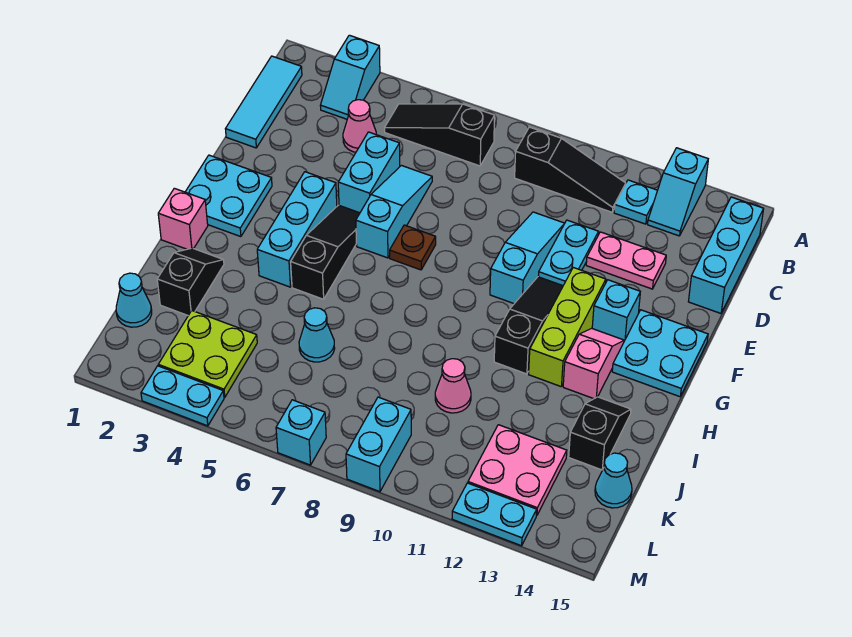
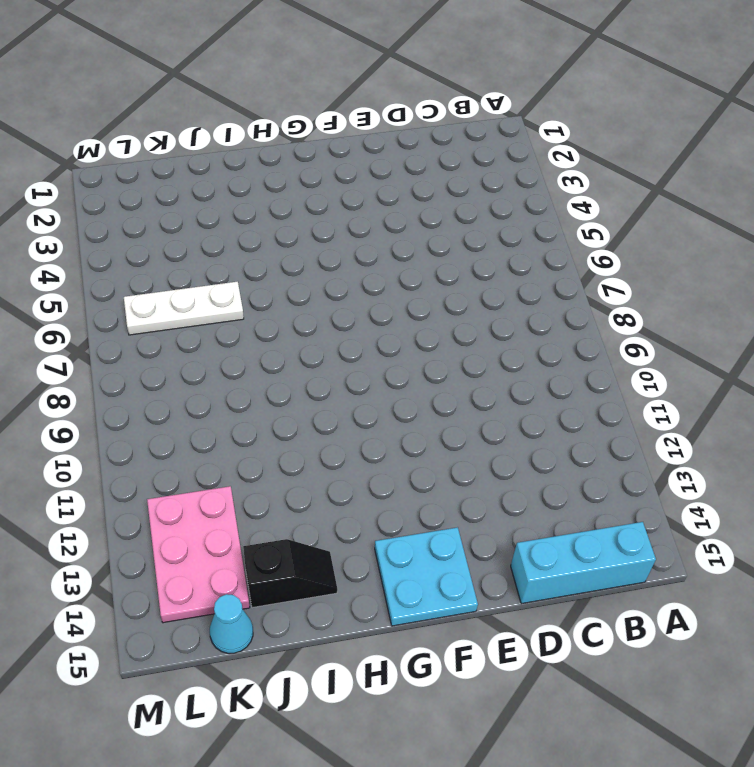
white plate J6:L6 level 1 -> cyan cone J6 level 1
pink plate K12:L14 level 1 -> pink plate K12:L13 level 1
none -> cyan slope A3:B3 level 1 top A
none -> cyan slope A13:B13 level 1 top A
none -> cyan tile B1:D1 level 1
none -> black slope B5:B7 level 1 top 7

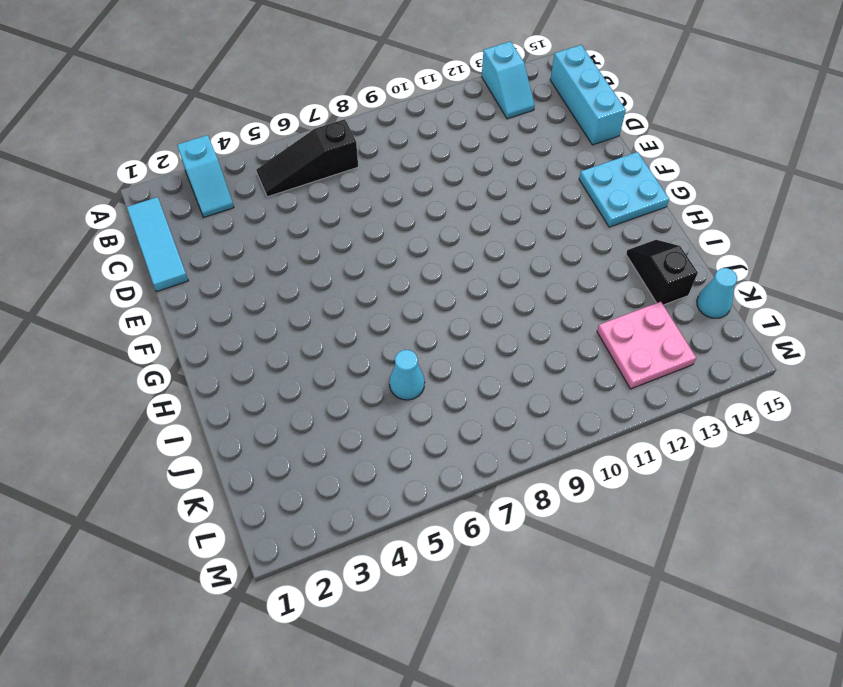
none -> black slope B9:B11 level 1 top 9
none -> cyan plate B12 level 1
none -> pink cone C4 level 1
none -> cyan brick D5:E5 level 1

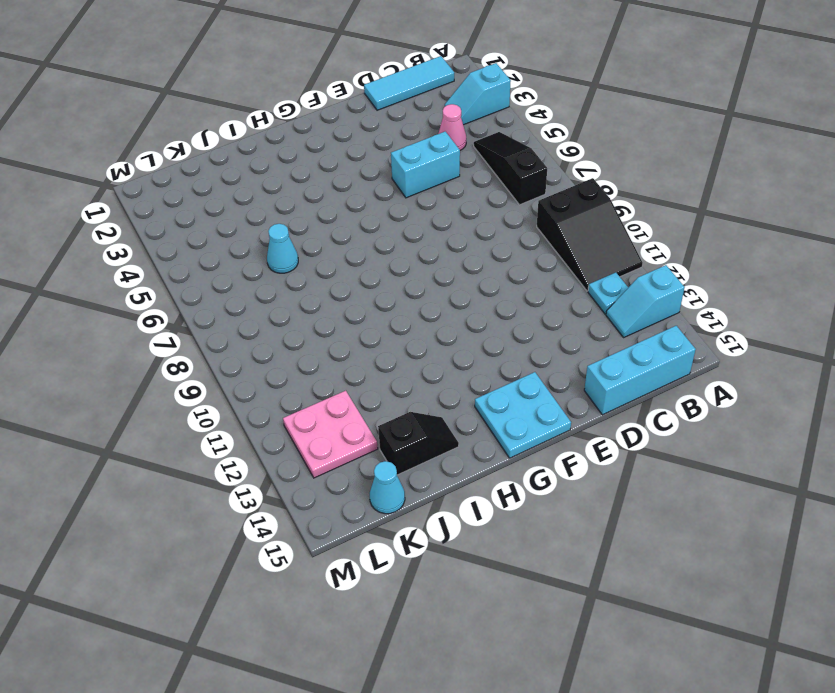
black slope A9:B11 level 1 top 9 -> black slope B9:B11 level 1 top 9
none -> cyan slope D6:F6 level 1 top F
none -> cyan slope D10:F10 level 1 top F
none -> cyan plate D11:E11 level 1
none -> pink plate D12:D13 level 1

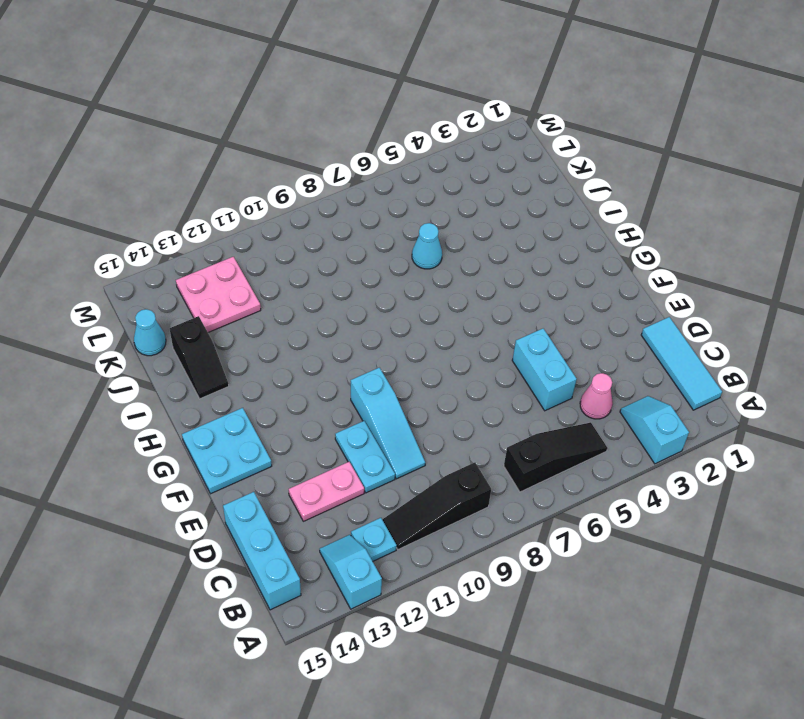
none -> cyan slope D6:F6 level 1 top F
none -> cyan plate F1:G2 level 1
none -> cyan brick F4:H4 level 1
none -> black slope F5:H5 level 1 top H

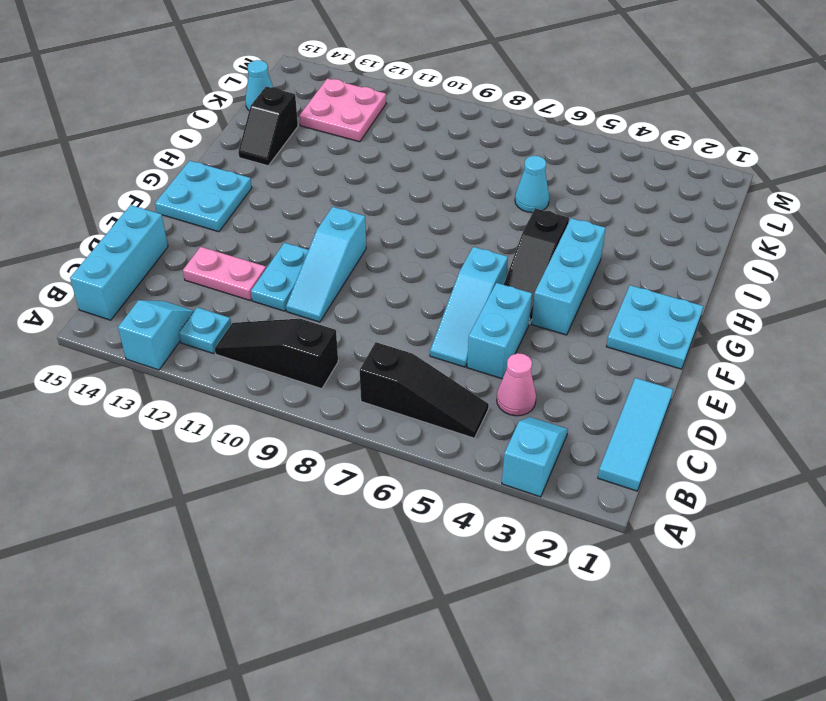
none -> brown plate F7 level 1
none -> black slope F11:H11 level 1 top H
none -> lime brick F12:H12 level 1
none -> cyan brick F13 level 1

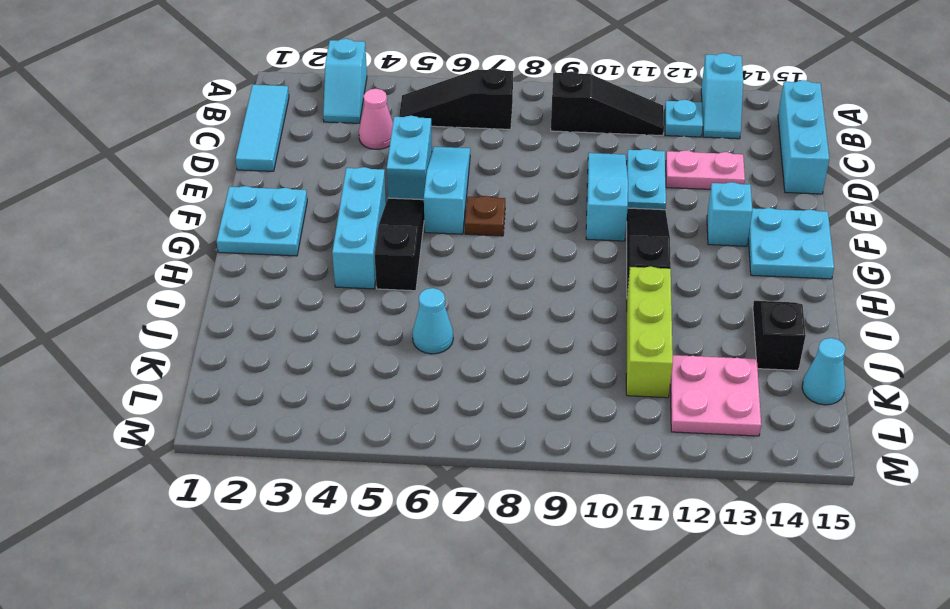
lime brick I11:K11 level 1 -> lime brick F12:H12 level 1
none -> pink slope G13:H13 level 1 top H
none -> pink brick H1 level 1
none -> black slope I2:J2 level 1 top J
none -> pink cone J10 level 1

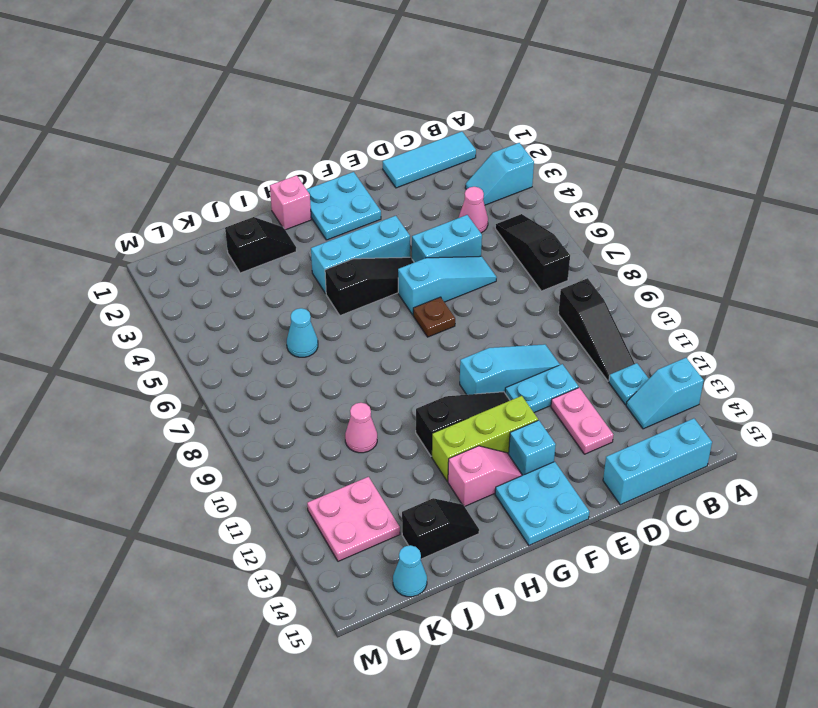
none -> cyan cone K1 level 1
none -> lime plate K3:L4 level 1
none -> cyan brick L9:M9 level 1
none -> cyan plate M3:M4 level 1

